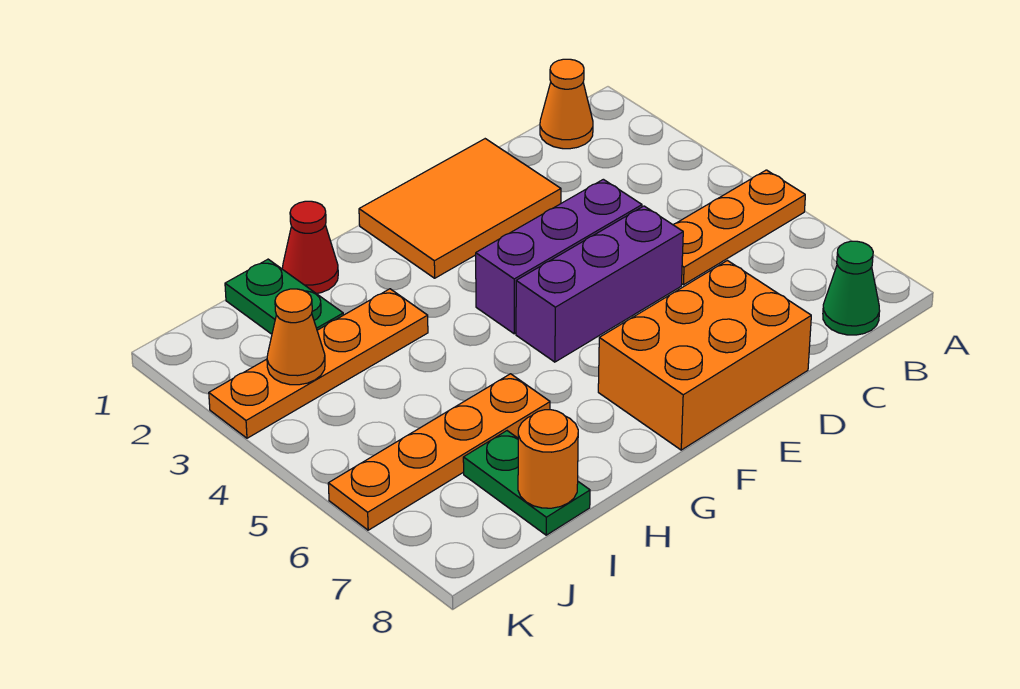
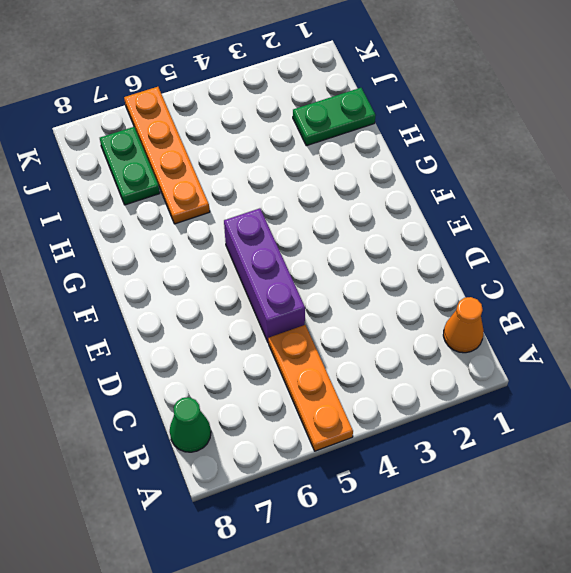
green plate I7:J7 level 1 -> green plate I7:I8 level 1
none -> orange tile D1:F2 level 1
none -> purple brick D4:F4 level 1
none -> orange brick D7:F8 level 1

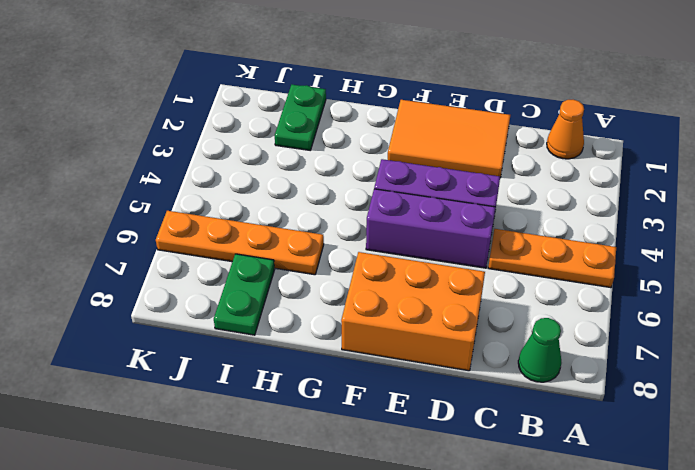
none -> red cone H1 level 1
none -> orange plate H3:K3 level 1
none -> orange round brick I8 level 2

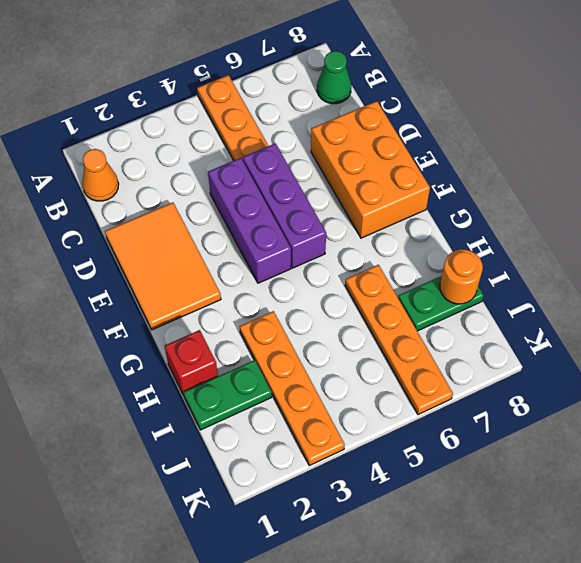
red brick H1 level 1 -> red cone H1 level 1
none -> orange cone J3 level 2

